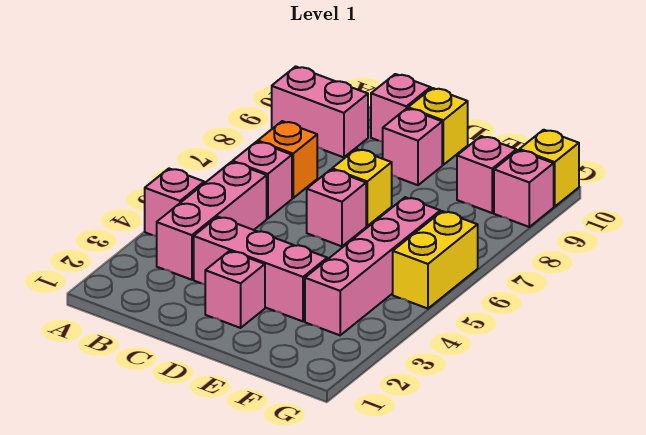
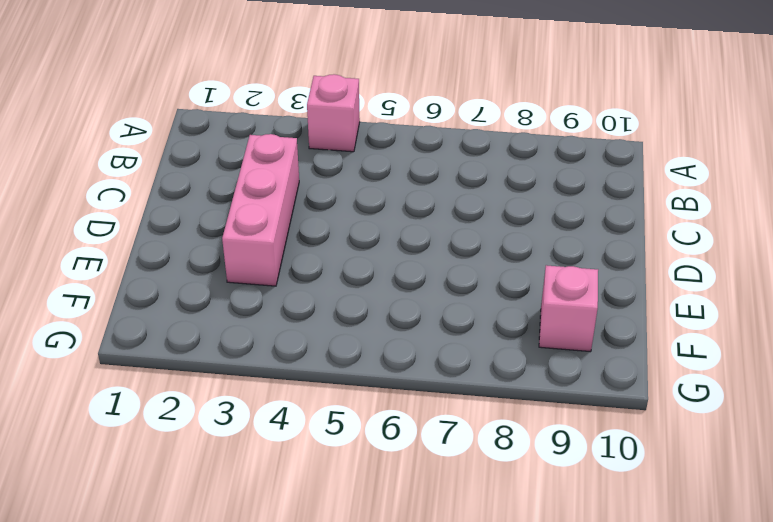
none -> pink brick A9:B9 level 1
none -> pink brick B3:B5 level 1
none -> pink brick B6 level 1

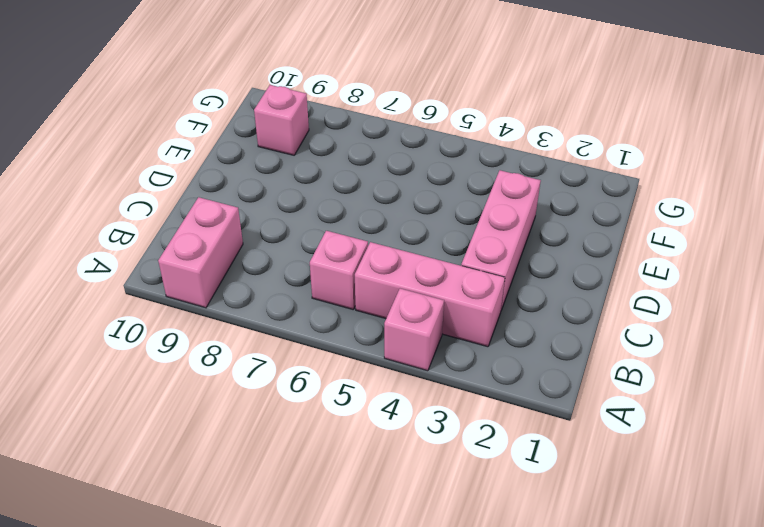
none -> orange brick B7 level 1
none -> pink brick C10 level 1
none -> pink brick D2 level 1

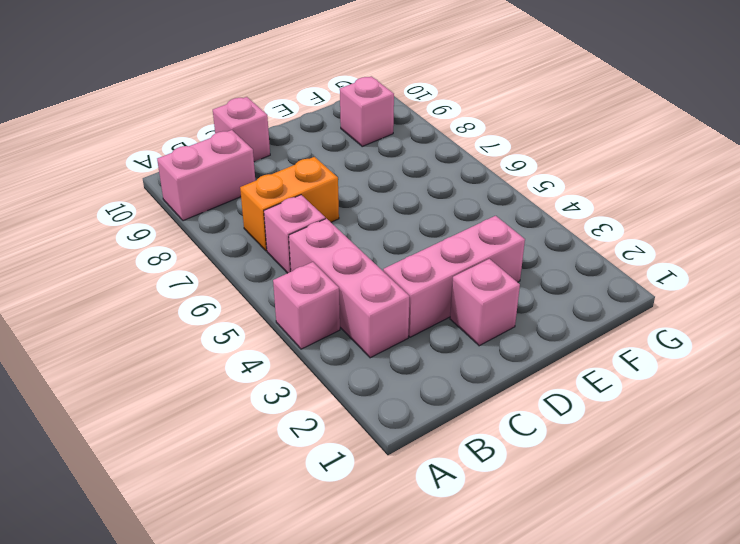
orange brick B7:C7 level 1 -> orange brick B7 level 1
none -> pink brick D6 level 1
none -> yellow brick D7 level 1
none -> pink brick D9 level 1

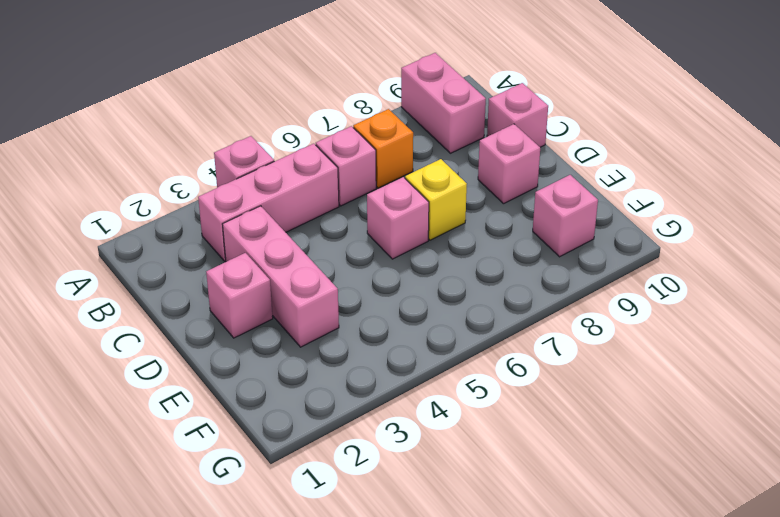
none -> yellow brick D10 level 1
none -> pink brick F3:F6 level 1
none -> yellow brick G5:G6 level 1

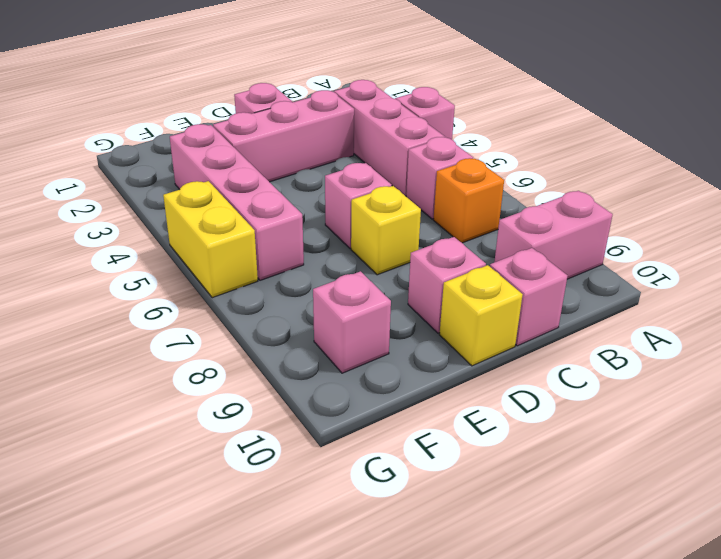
none -> pink brick G9 level 1
none -> yellow brick G10 level 1

